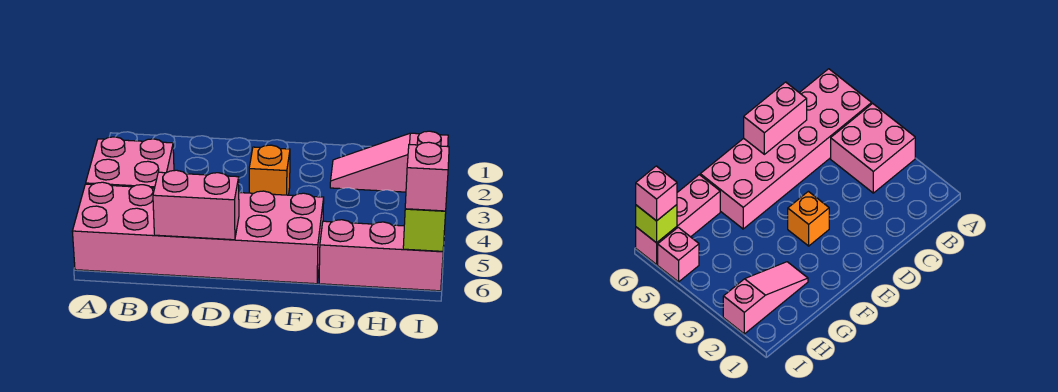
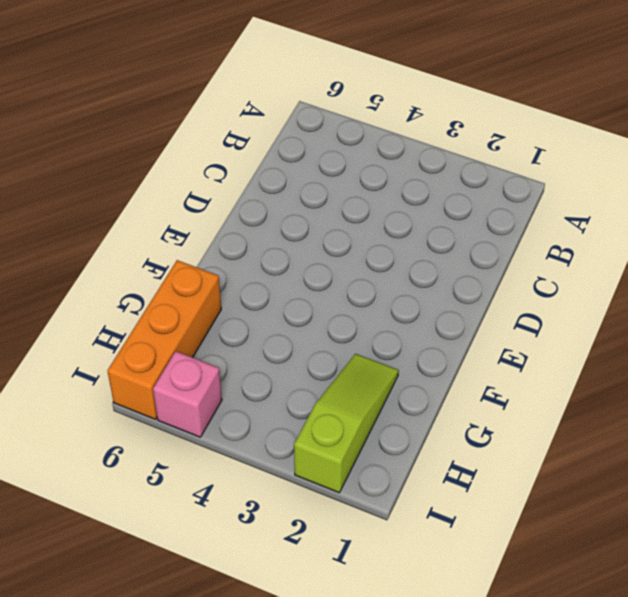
lime slope G2:I2 level 1 top I -> pink slope G2:I2 level 1 top I
orange brick G6:I6 level 1 -> pink brick G6:I6 level 1
none -> pink brick A3:B4 level 1
none -> pink brick A5:F6 level 1

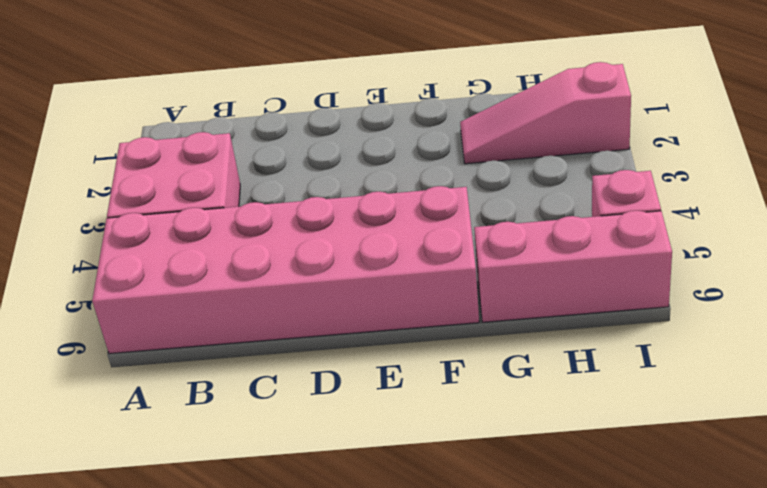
none -> orange brick E3 level 1
none -> pink brick C6:D6 level 2

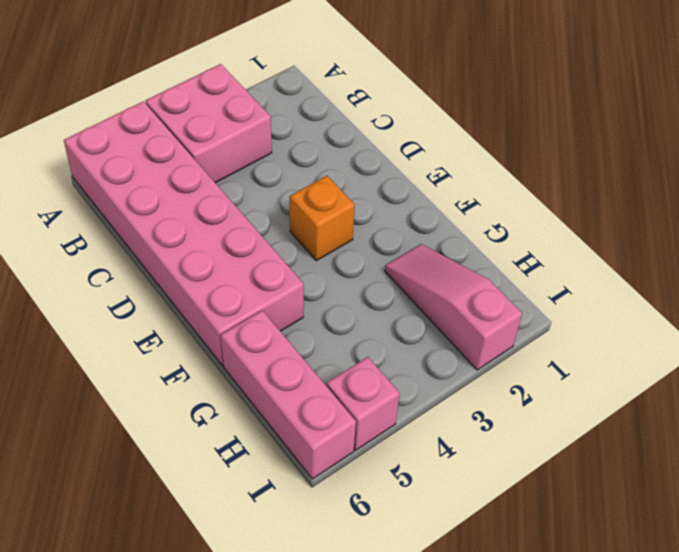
none -> pink brick C6:D6 level 2
none -> lime brick I6 level 2

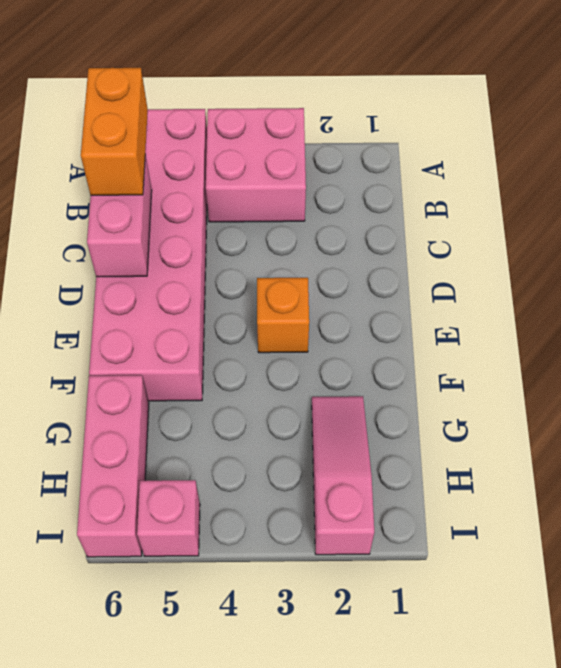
orange brick B6:C6 level 3 -> none
none -> lime brick I6 level 2
none -> pink brick I6 level 3

